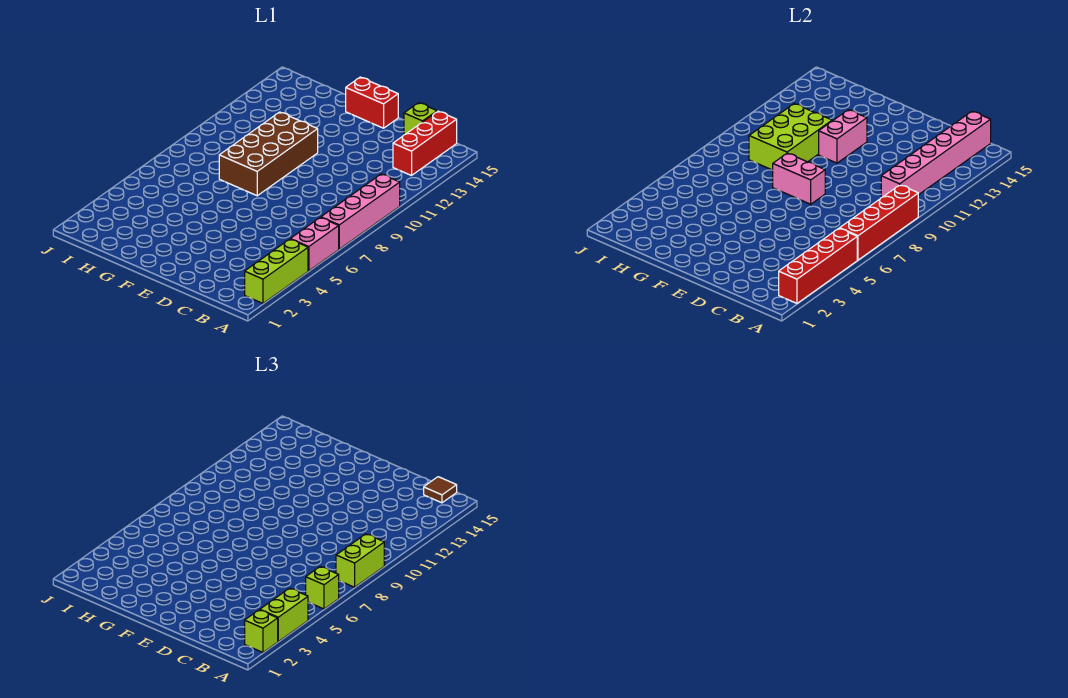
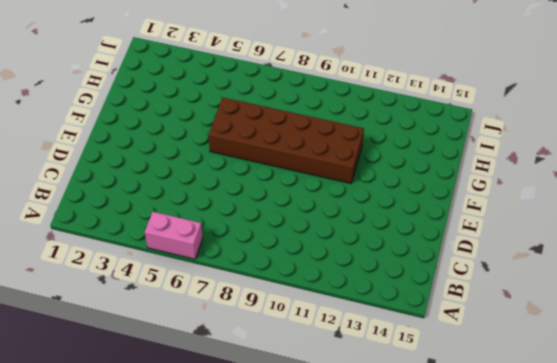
brown brick F6:G11 level 1 -> brown brick F8:G11 level 1
none -> lime brick A2:A4 level 1
none -> pink brick A7:A10 level 1
none -> red brick B13:B15 level 1

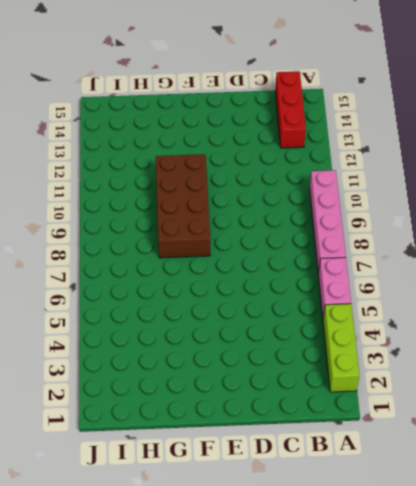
none -> lime brick C15 level 1
none -> red brick E15:F15 level 1
none -> red brick A2:A5 level 2

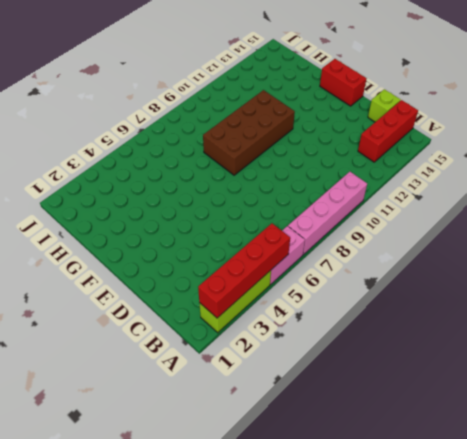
none -> red brick A6:A9 level 2
none -> pink brick B10:B15 level 2
none -> pink brick E8:F8 level 2

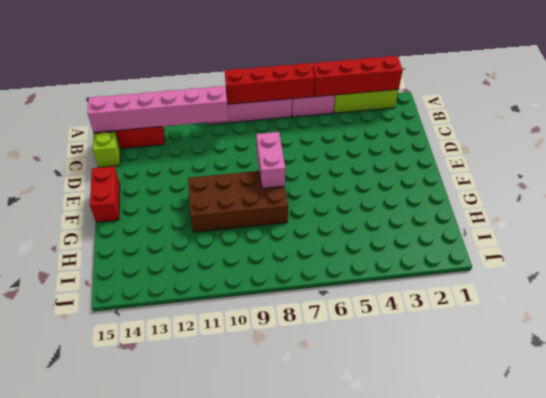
none -> pink brick F11:F12 level 2
none -> lime brick G9:H11 level 2
none -> lime brick A2 level 3

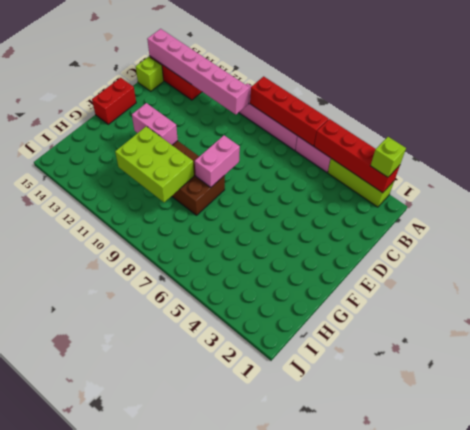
none -> lime brick A3:A4 level 3
none -> lime brick A6 level 3
none -> lime brick A8:A9 level 3

